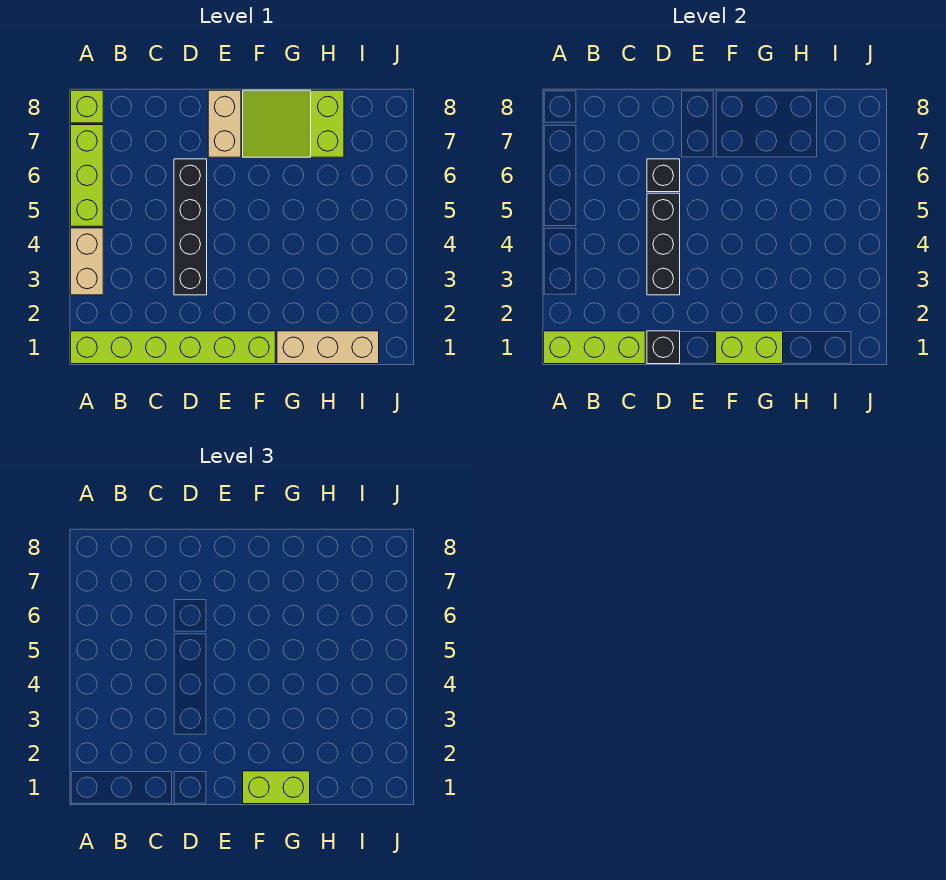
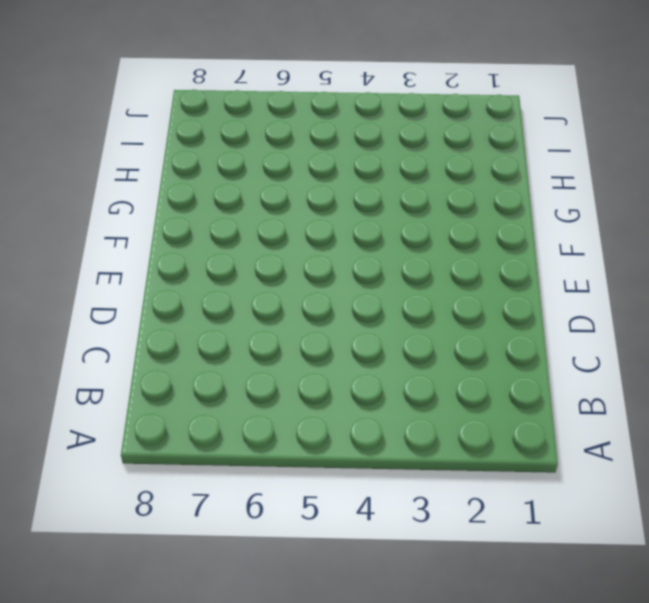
none -> lime brick A1:F1 level 1
none -> tan brick A3:A4 level 1
none -> lime brick A5:A7 level 1

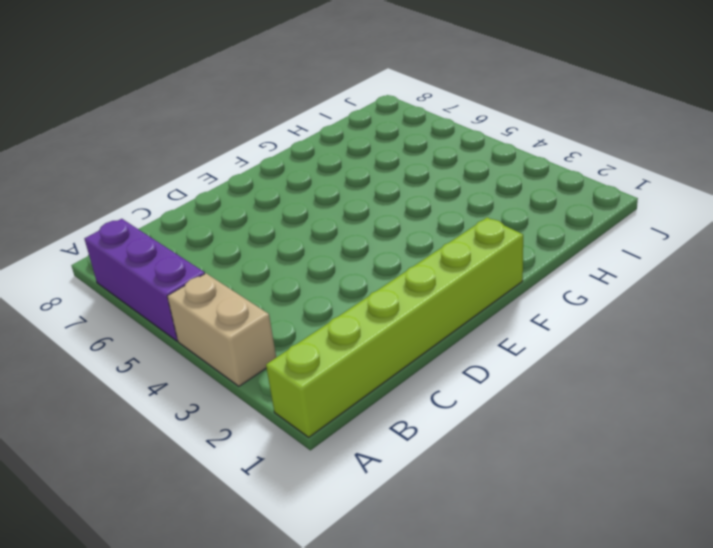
purple brick A5:A7 level 1 -> lime brick A5:A7 level 1
none -> lime brick A8 level 1
none -> black brick D3:D6 level 1
none -> tan brick E7:E8 level 1

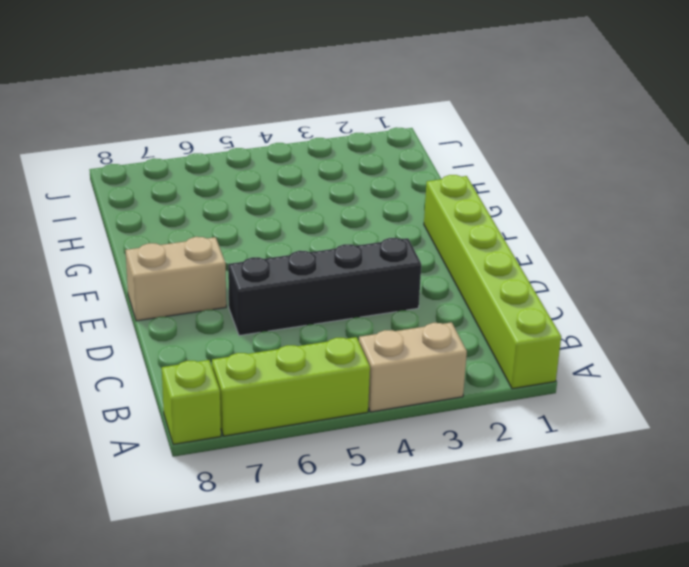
none -> lime slope F7:H8 level 1 top H
none -> tan brick G1:I1 level 1
none -> lime brick A1:C1 level 2

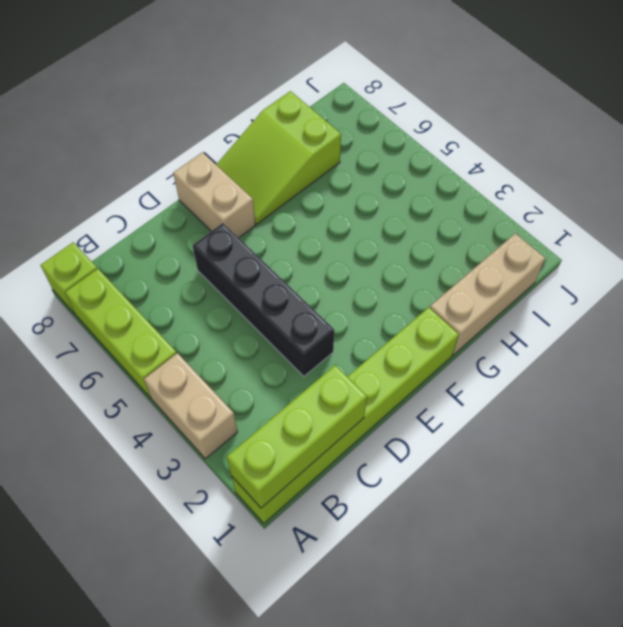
none -> black brick D1 level 2
none -> black brick D3:D5 level 2
none -> black brick D6 level 2

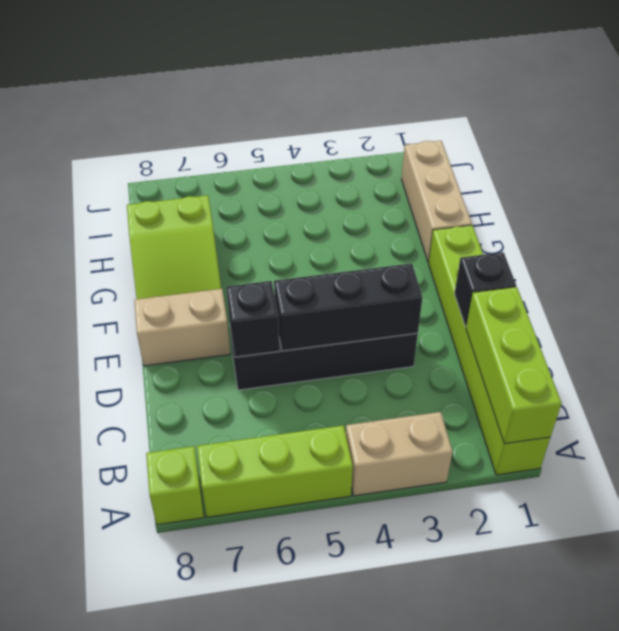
none -> lime brick F1:G1 level 2
none -> lime brick F1:G1 level 3

